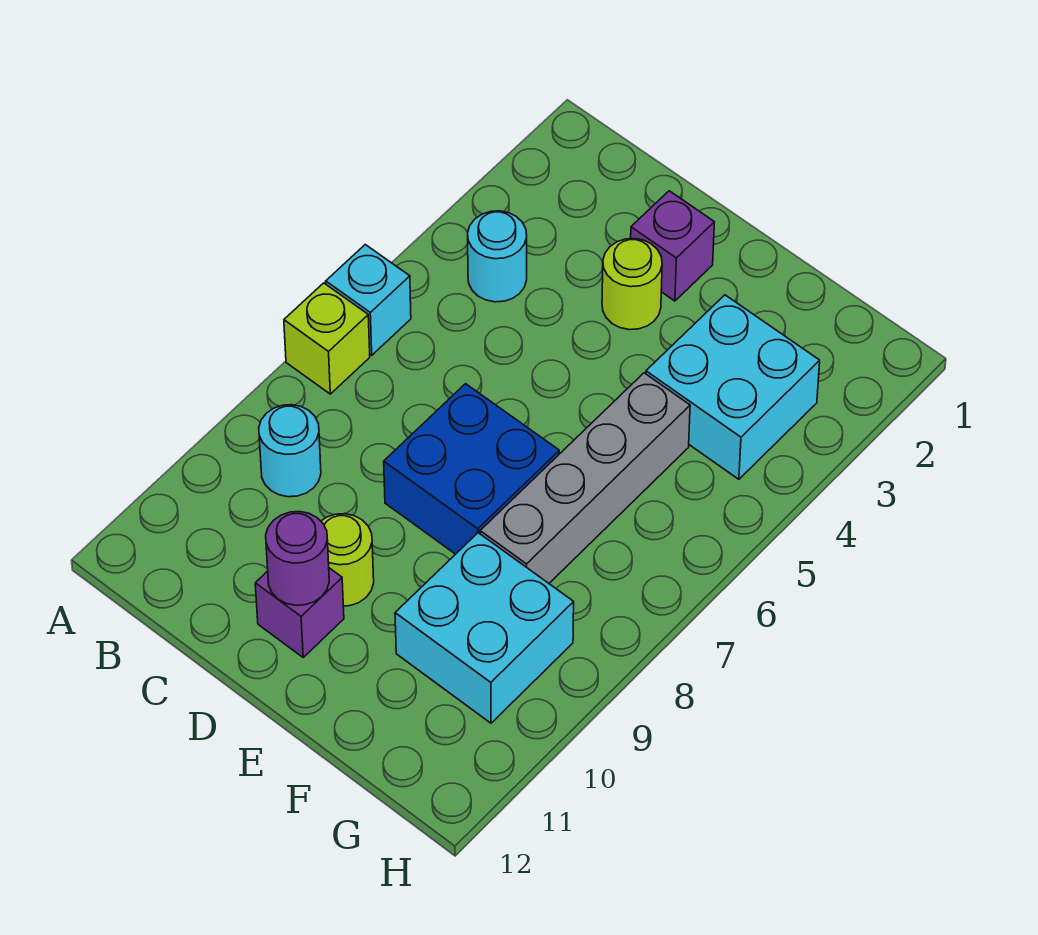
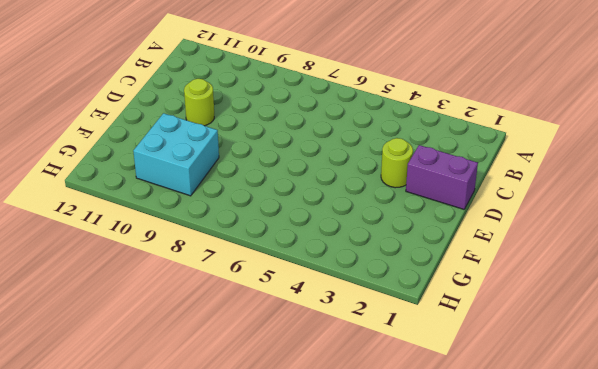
purple brick D1:D2 level 1 -> purple brick D2 level 1
none -> cyan brick A6 level 1
none -> lime brick A7 level 1
none -> cyan round brick B4 level 1

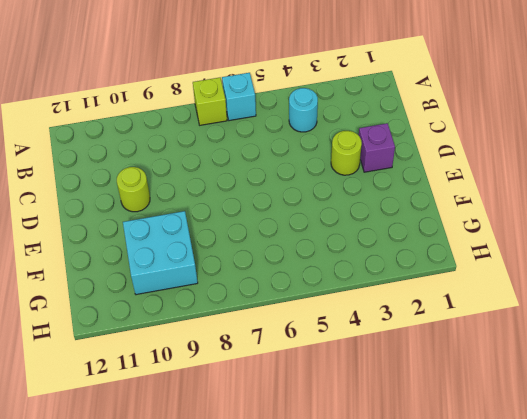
none -> cyan round brick B9 level 1
none -> blue brick D7:E8 level 1
none -> purple brick D11 level 1

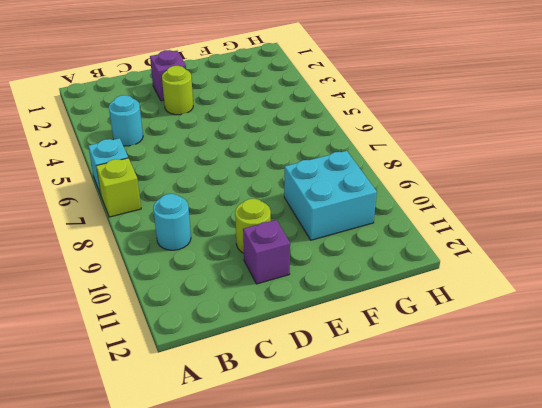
none -> blue brick D7:E8 level 1
none -> cyan brick F3:G4 level 1
none -> grey brick F5:F8 level 1

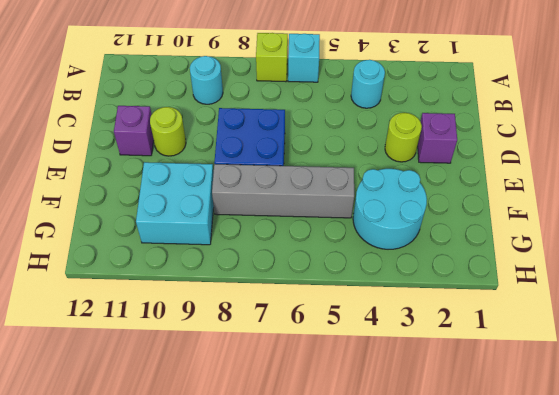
cyan round brick F3:G4 level 1 -> cyan brick F3:G4 level 1
none -> purple round brick D11 level 2

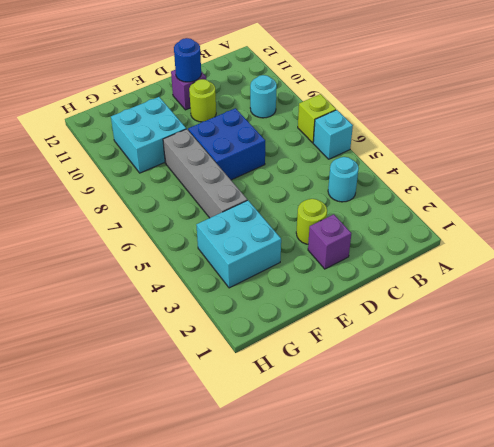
blue round brick D11 level 2 -> purple round brick D11 level 2

